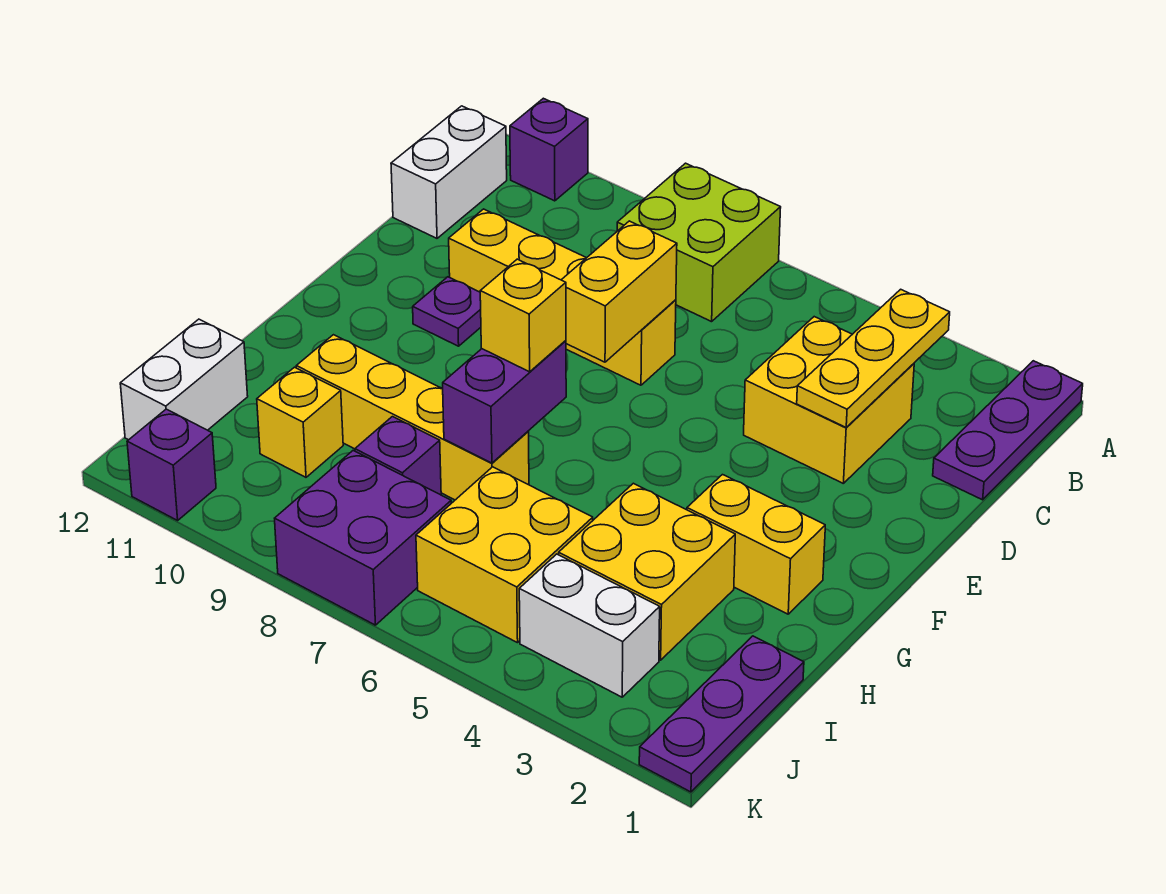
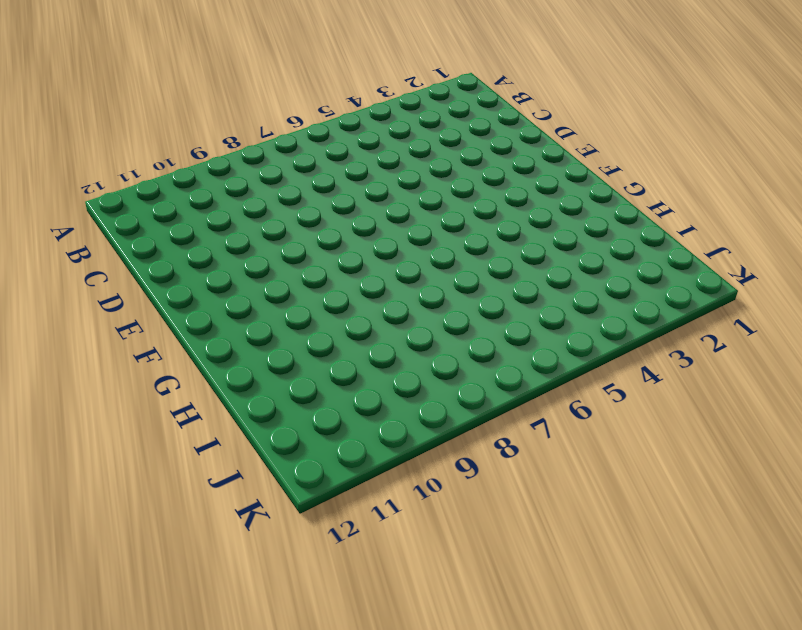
none -> purple plate A1:C1 level 1
none -> lime brick A7:B8 level 1
none -> purple brick A11 level 1

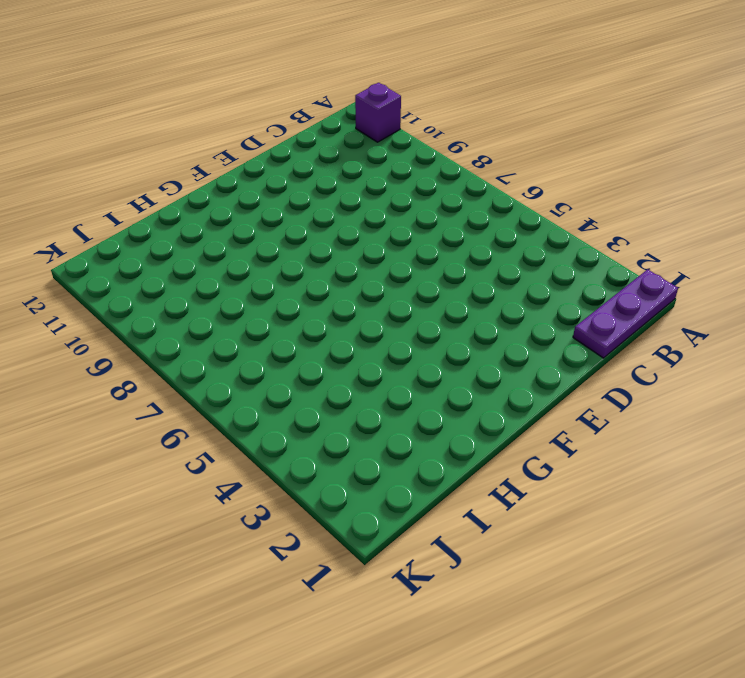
none -> lime brick A7:B8 level 1
none -> white brick B12:C12 level 1
none -> yellow brick C3:D4 level 1

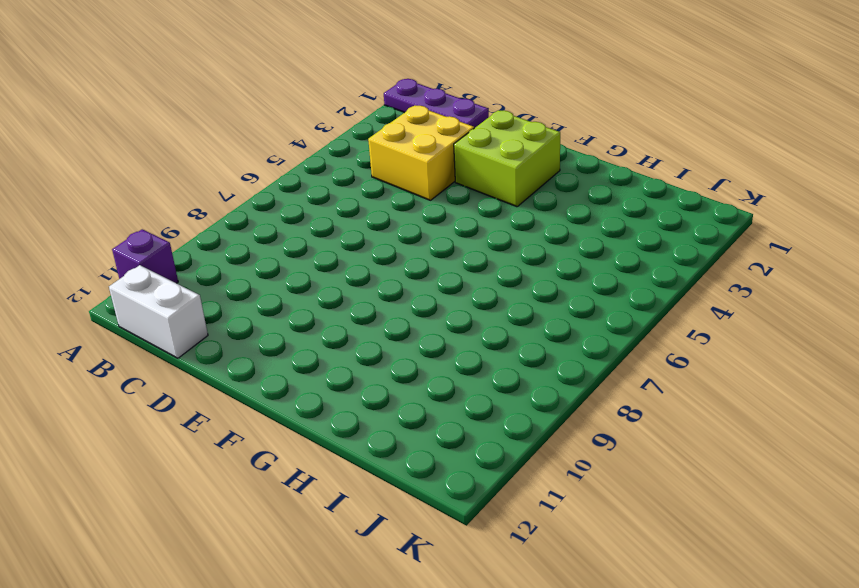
lime brick E2:F3 level 1 -> lime brick A7:B8 level 1
none -> yellow brick D7:D10 level 1
none -> purple plate E10 level 1
none -> yellow brick G2:G3 level 1

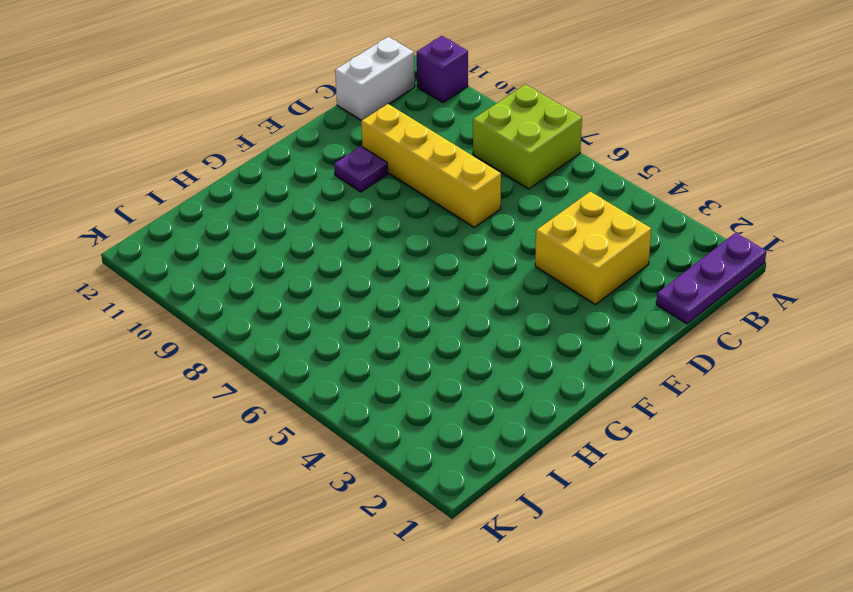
none -> yellow brick G2:G3 level 1
none -> yellow brick H3:I4 level 1
none -> yellow brick H7:H10 level 1

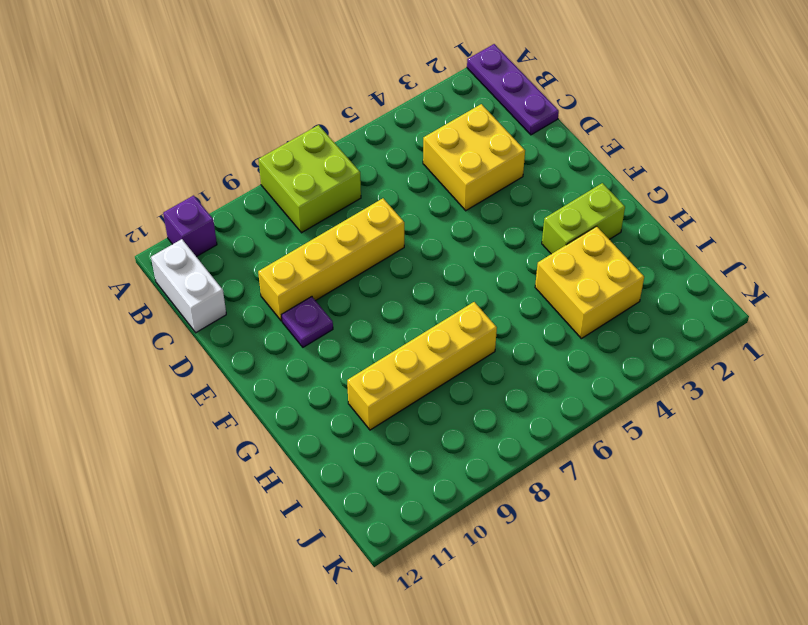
lime brick G2:G3 level 1 -> yellow brick G2:G3 level 1
none -> purple plate I1:K1 level 1
none -> yellow brick I5:J6 level 1
none -> purple brick I8 level 1

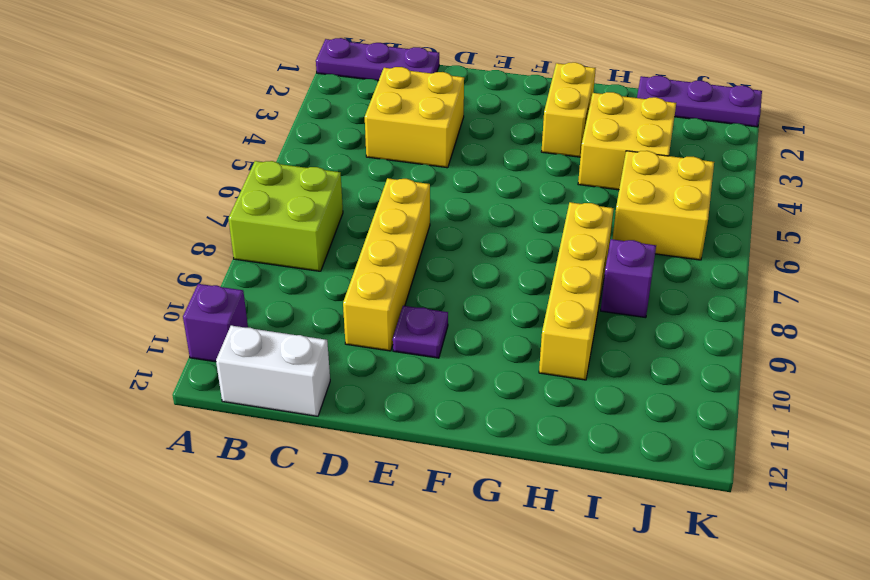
none -> yellow brick I10 level 1
none -> white brick I12:J12 level 1
none -> white brick J3:J4 level 1

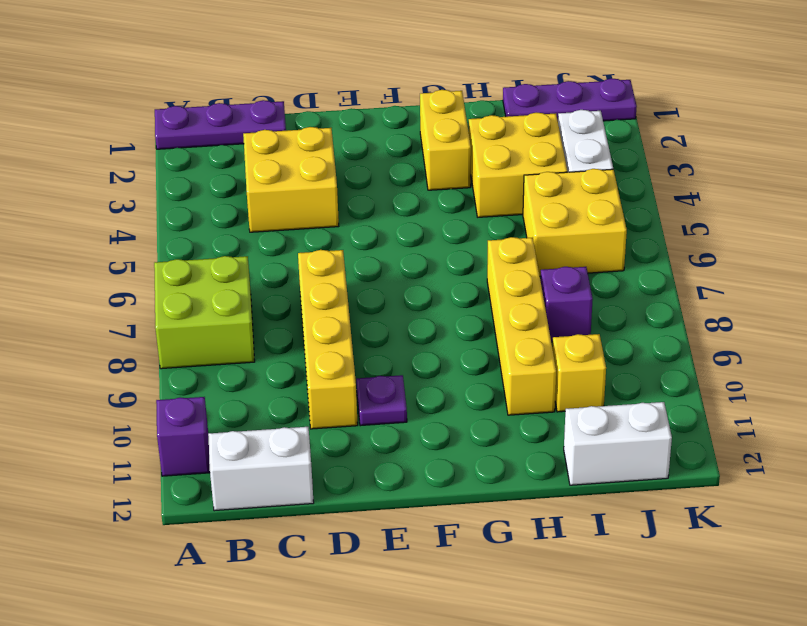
none -> purple brick J7:K8 level 1
none -> purple brick K11 level 1
none -> yellow plate B3:D3 level 2

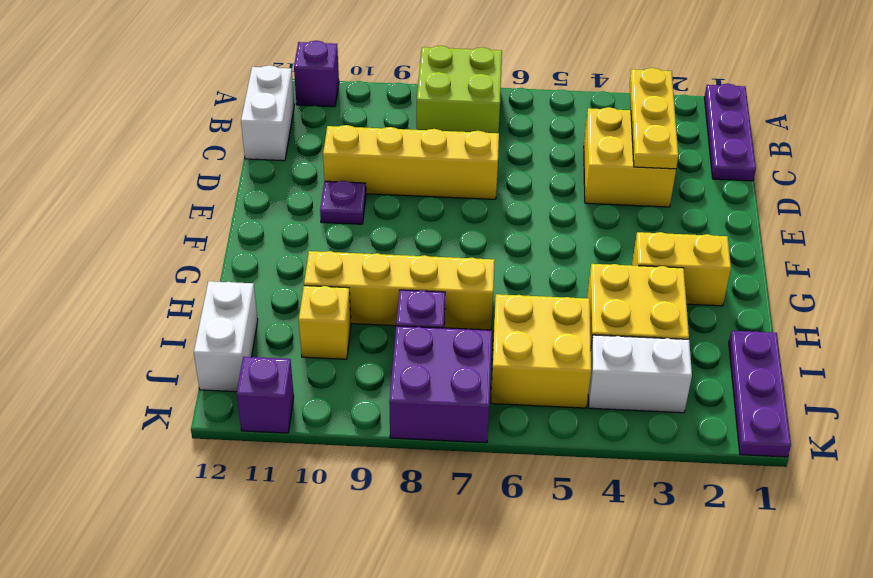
none -> yellow brick D7:E7 level 2
none -> purple brick G7:H7 level 2
none -> yellow brick G7 level 3

